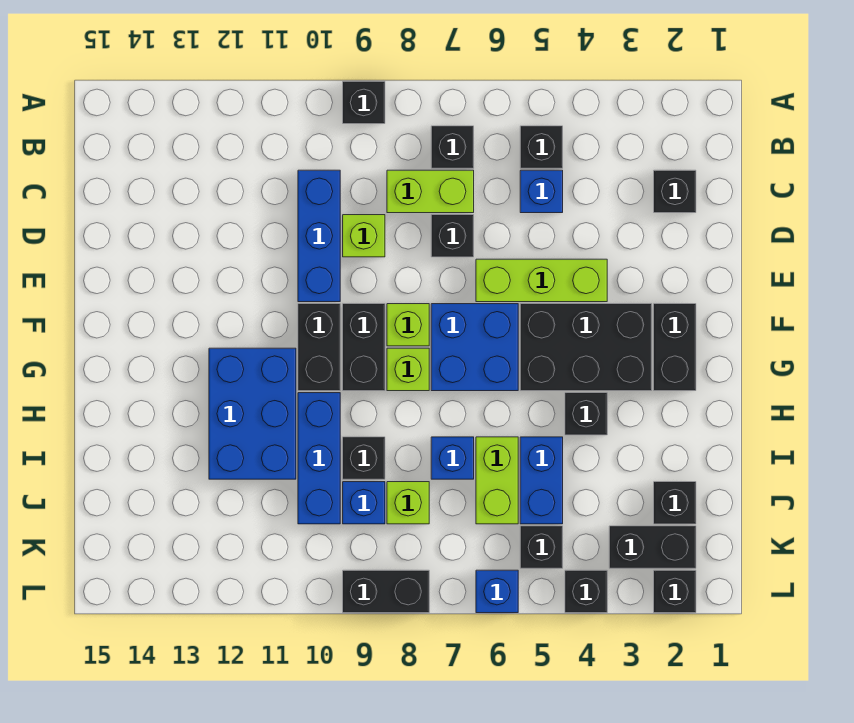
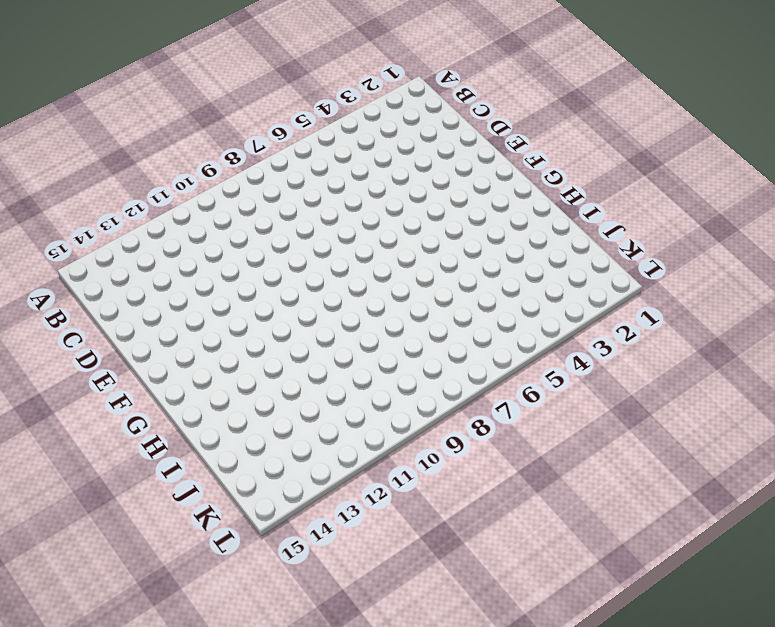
none -> black brick A9 level 1
none -> black brick B5 level 1
none -> black brick B7 level 1
none -> black brick C2 level 1

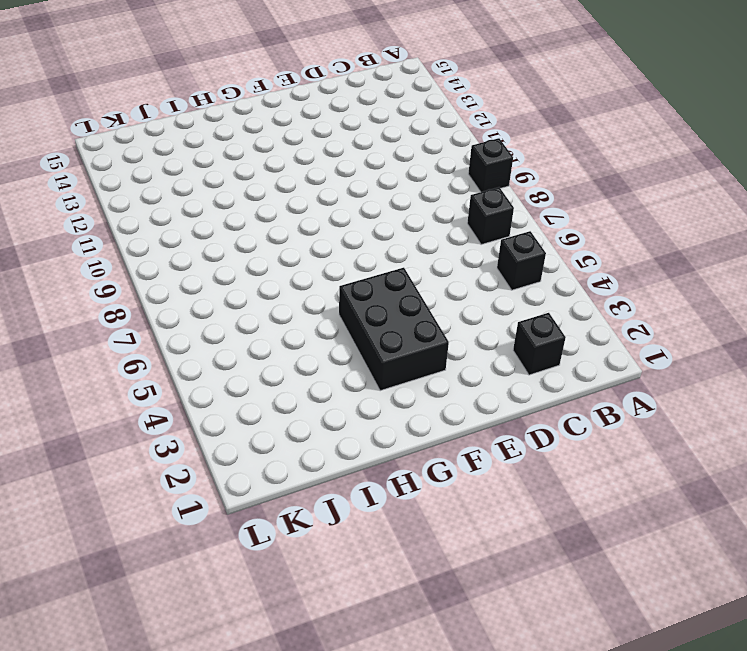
none -> blue brick C5 level 1
none -> lime brick C7:C8 level 1
none -> blue brick C10:E10 level 1
none -> black brick D7 level 1

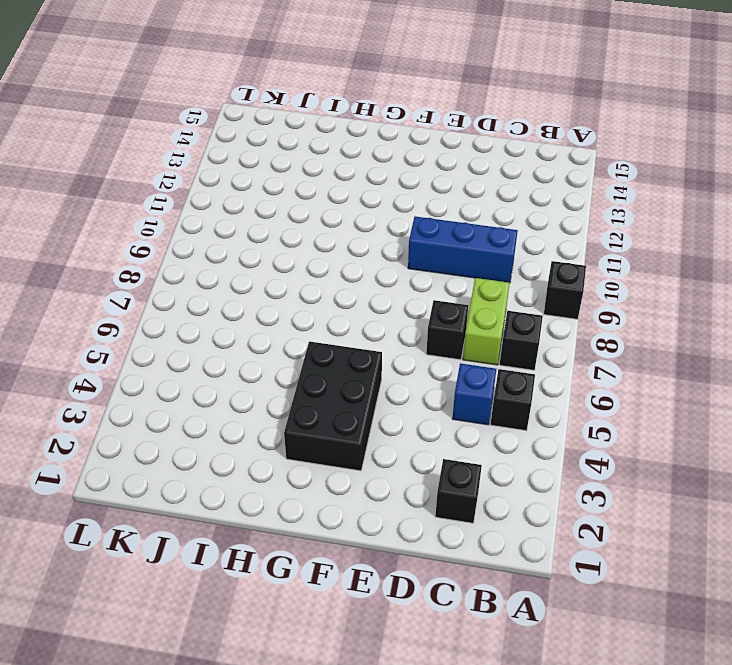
none -> lime brick D9 level 1
none -> lime brick E4:E6 level 1
none -> black brick F2:G2 level 1
none -> blue brick F6:G7 level 1

